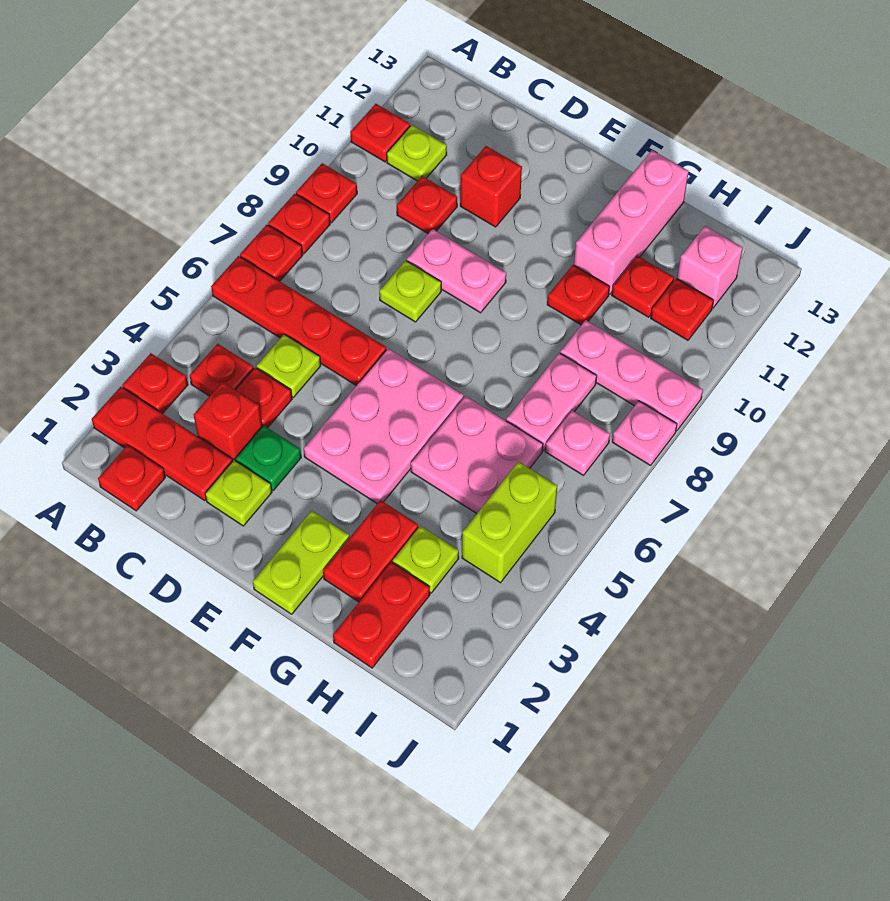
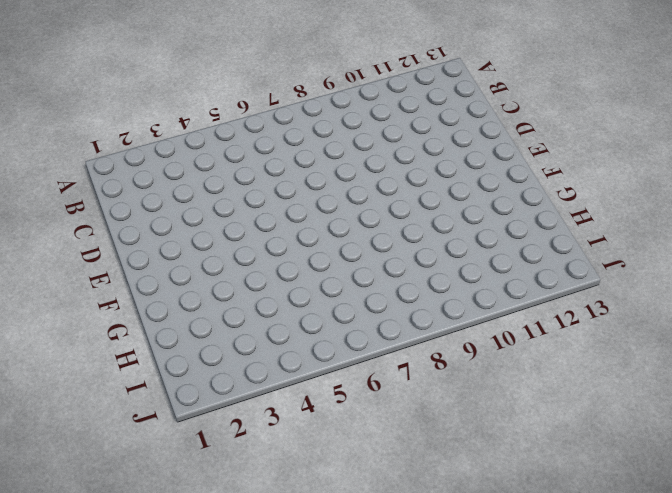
none -> red plate A2:C2 level 1
none -> red plate A3 level 1
none -> red plate A6:D6 level 1
none -> red plate A7 level 1

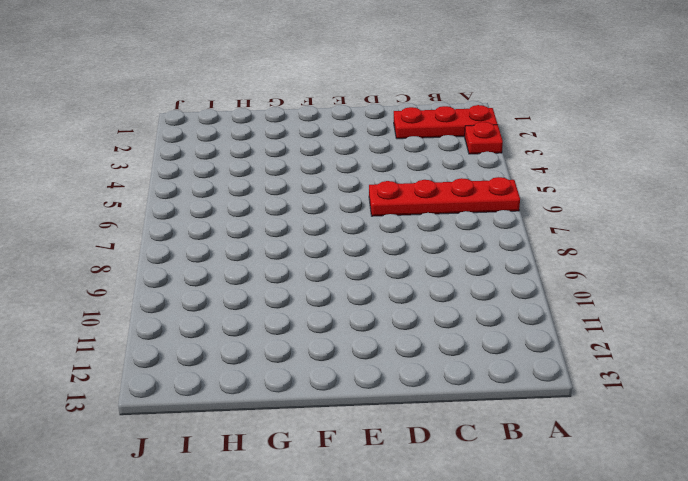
none -> red plate A7 level 1
none -> red plate A8 level 1
none -> red plate A9 level 1
none -> red plate A11 level 1

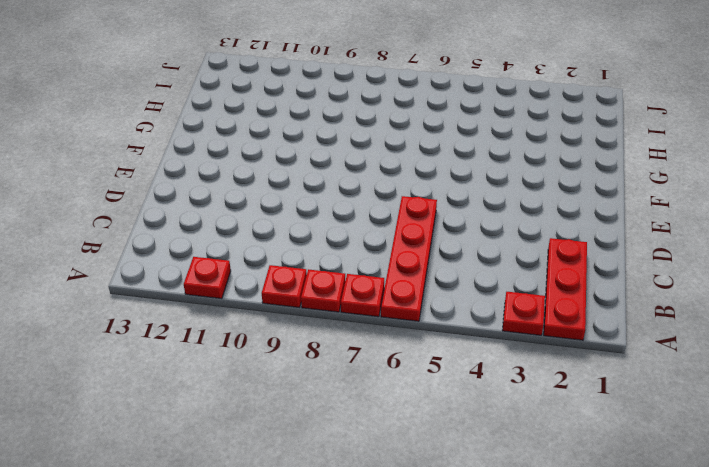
none -> red plate B1 level 1
none -> red plate B4 level 1
none -> lime plate B11 level 1
none -> red brick C3 level 1

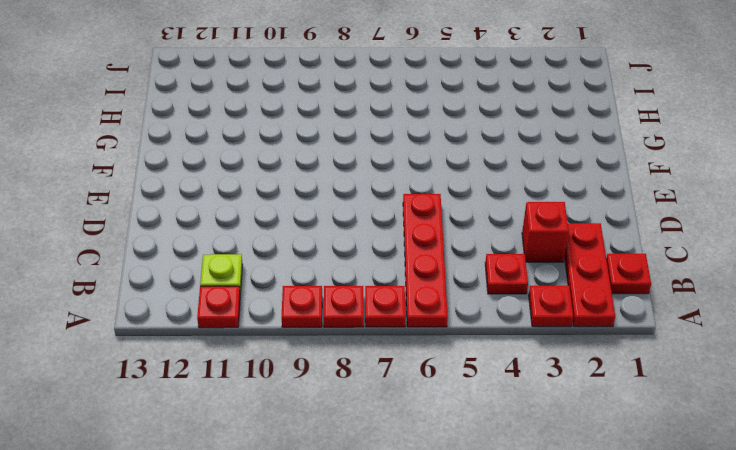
none -> red plate C4 level 1
none -> lime plate C5 level 1
none -> red plate C10 level 1
none -> lime plate D2 level 1

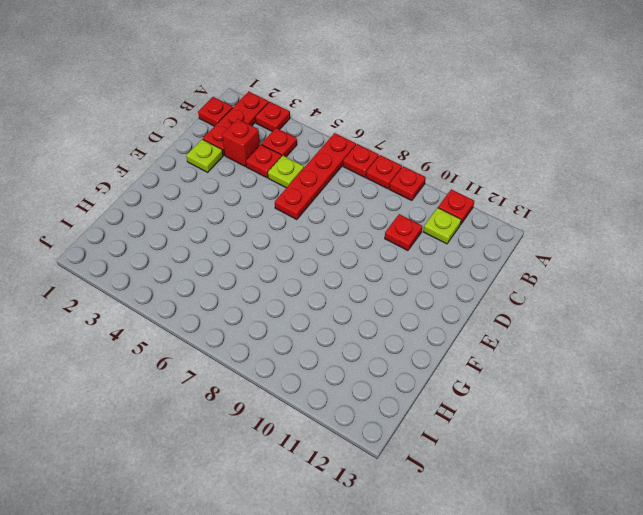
none -> green plate D3 level 1
none -> lime plate D8 level 1
none -> pink plate D9:E9 level 1
none -> red brick D11 level 1

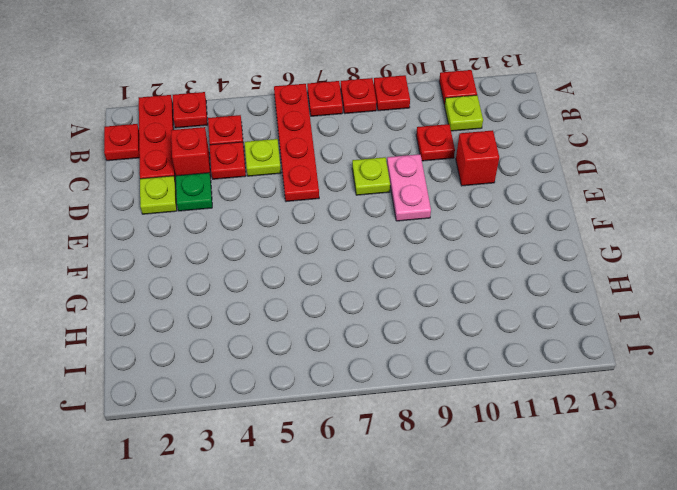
none -> pink plate E4:F6 level 1
none -> lime plate F1:F2 level 1
none -> red plate G2:G3 level 1
none -> pink plate G5:H6 level 1

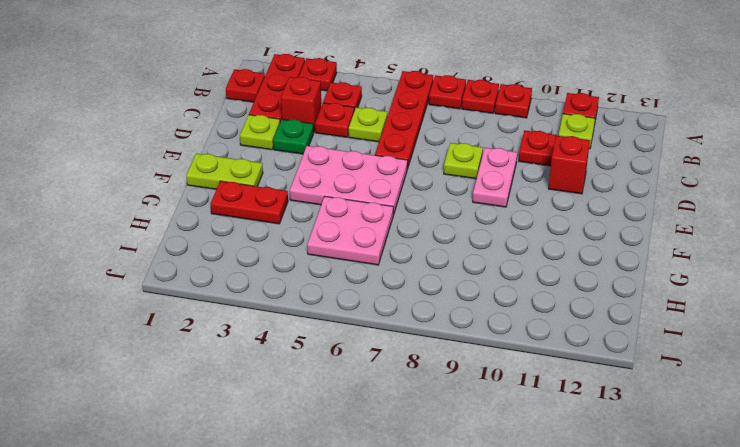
none -> red plate G10 level 1
none -> pink brick G11:G13 level 1
none -> red plate H1:H2 level 1
none -> lime plate H3 level 1

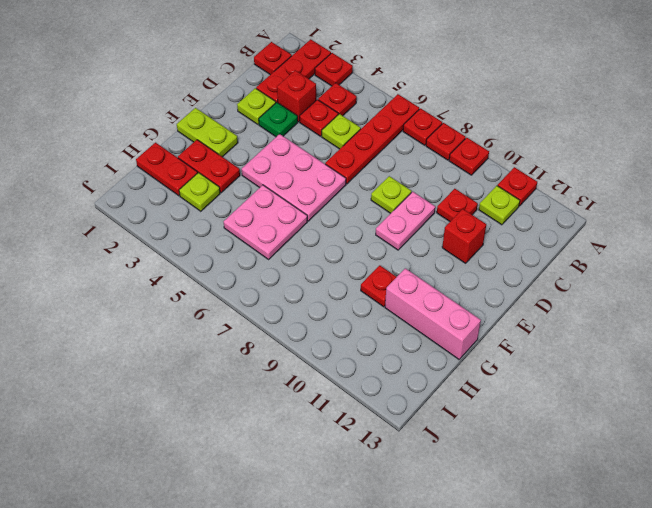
none -> pink plate H7:H8 level 1
none -> pink plate H9:J9 level 1
none -> red plate H11 level 1
none -> lime brick I4:I5 level 1

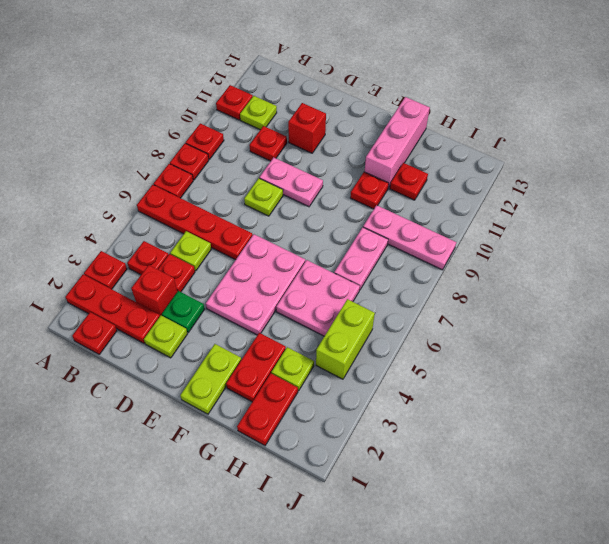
none -> pink plate I7 level 1
none -> red plate I11 level 1
none -> pink brick I12 level 1
none -> pink plate J8 level 1

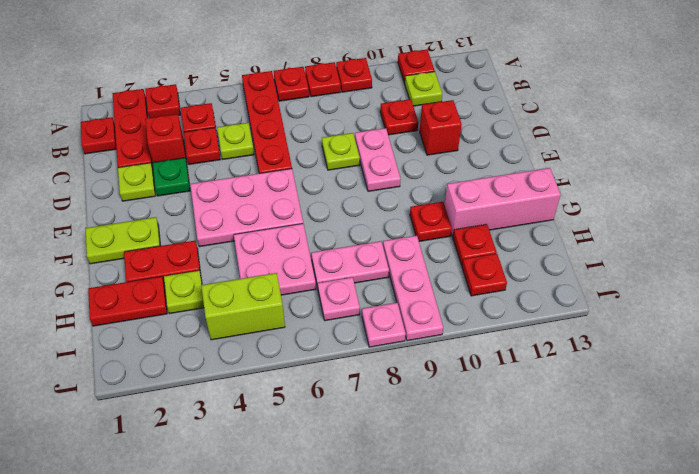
none -> pink brick I12 level 1

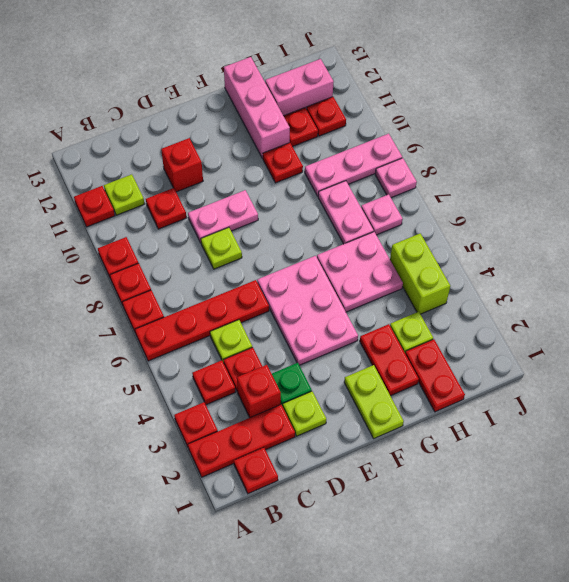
pink brick H12:I12 level 1 -> pink brick I12 level 1

